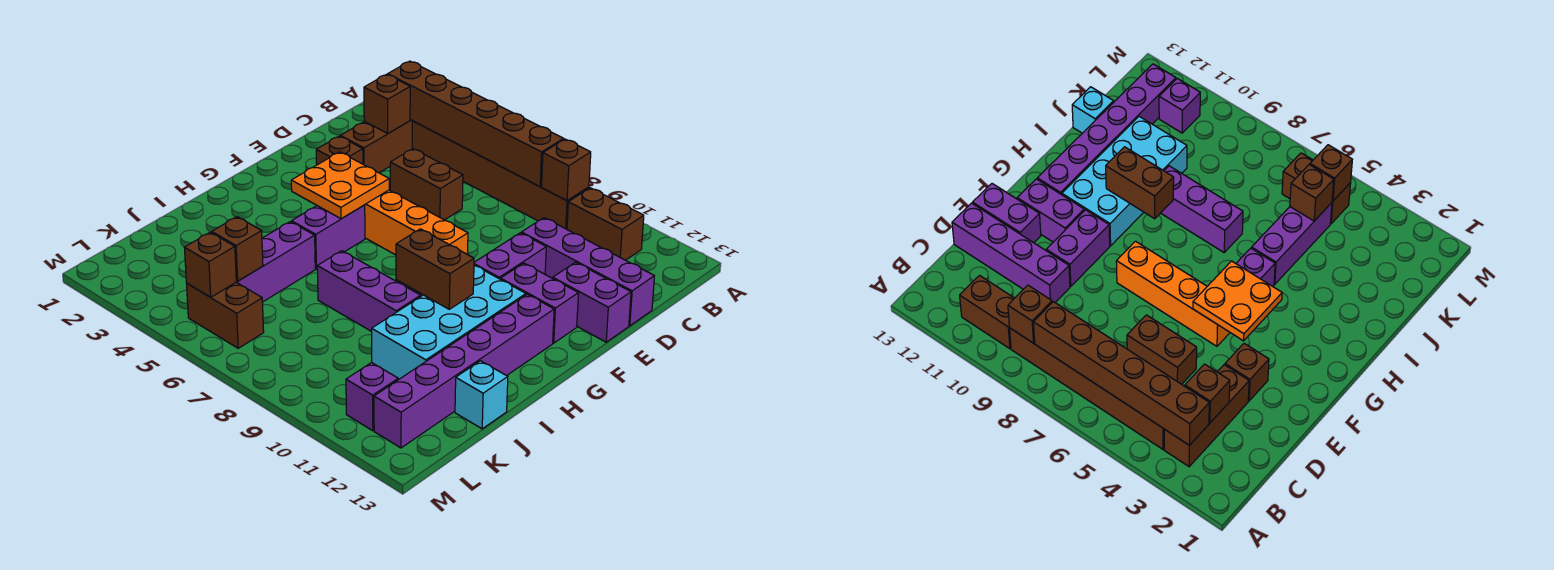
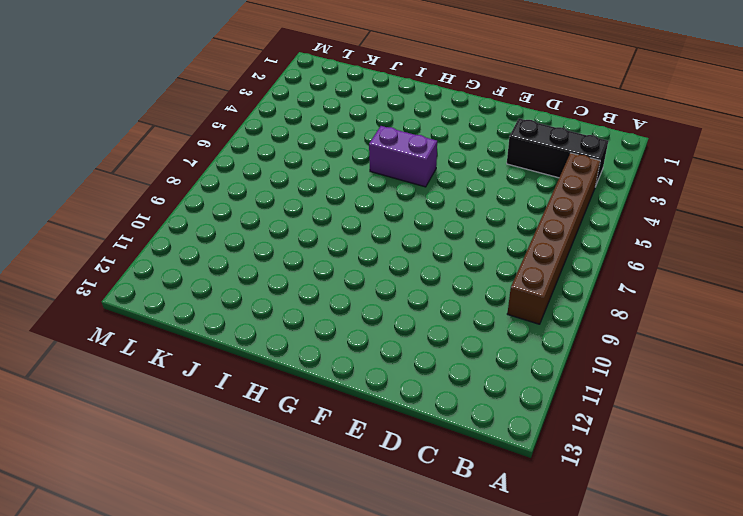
black brick B3:D3 level 1 -> brown brick B3:D3 level 1
none -> brown brick B10:B11 level 1
none -> brown brick D5:D6 level 1
none -> purple brick D10:D13 level 1

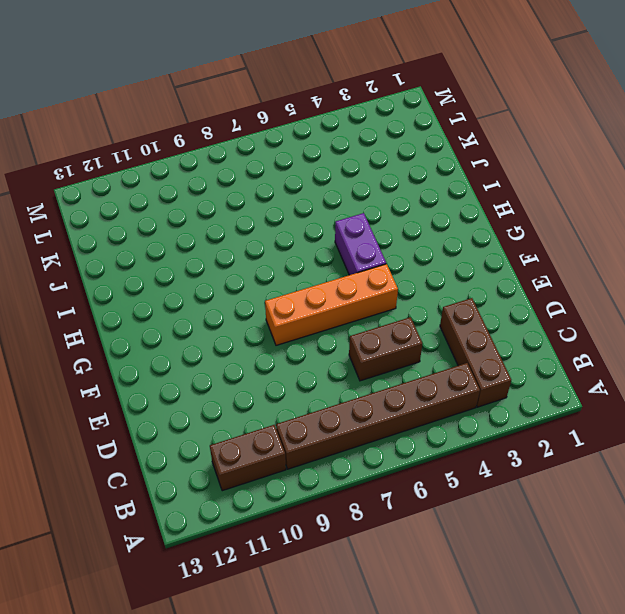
none -> purple brick D10:D13 level 1
none -> brown brick E3 level 1
none -> purple brick E10:F10 level 1

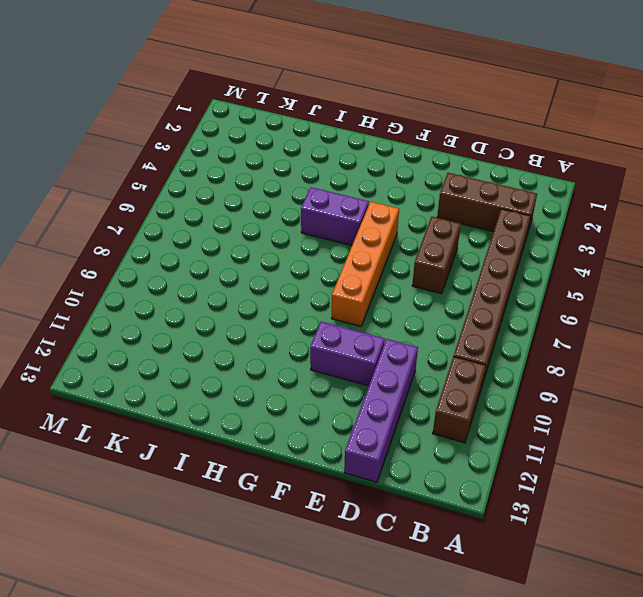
none -> brown brick E3 level 1
none -> purple brick E12:E13 level 1
none -> purple brick F11:F12 level 1

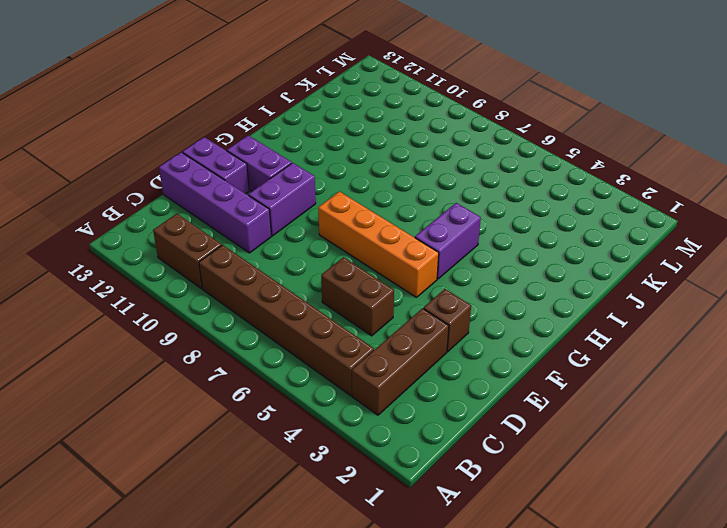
none -> cyan brick G10:J11 level 1
none -> purple brick G12:L12 level 1
none -> purple brick I5:K5 level 1

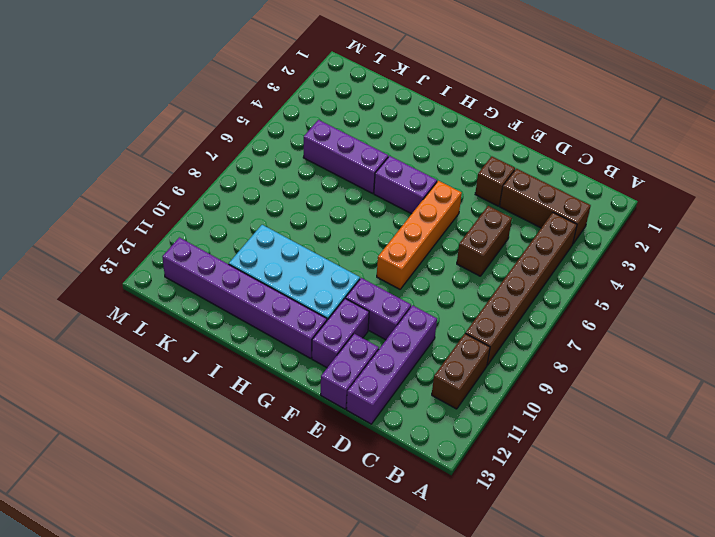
none -> purple brick I7:I9 level 1
none -> cyan brick J13 level 1
none -> brown brick L5:L6 level 1

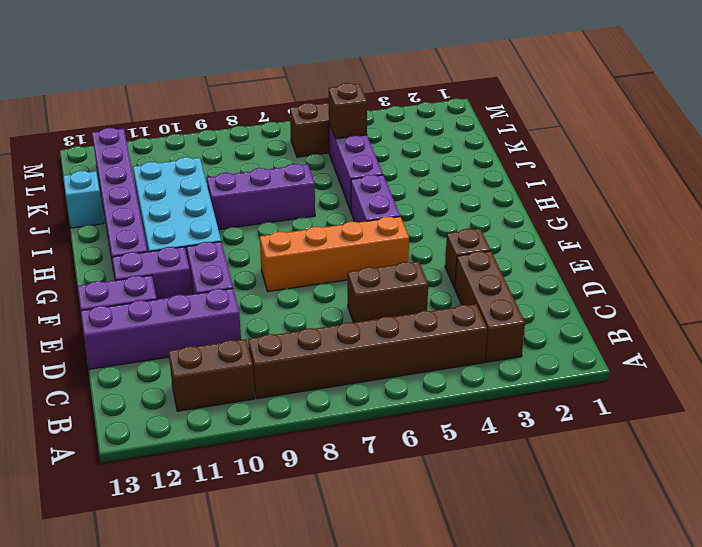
none -> purple brick L11 level 1
none -> brown brick B3:B8 level 2
none -> brown brick B9 level 2

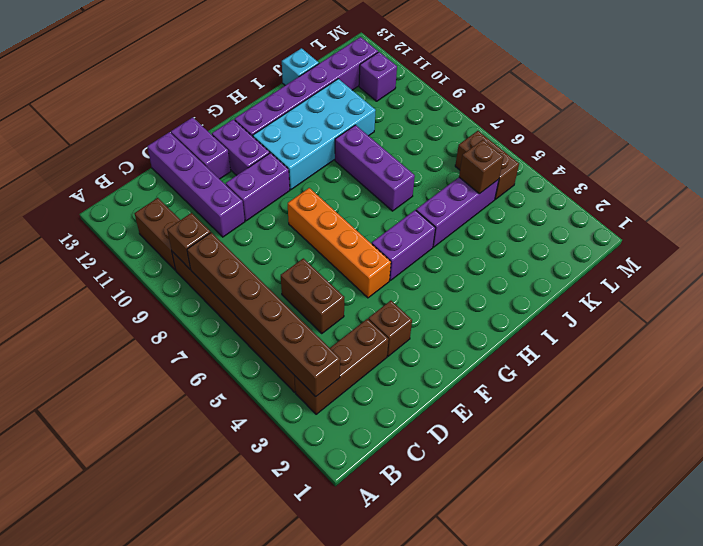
none -> brown brick C3 level 2
none -> orange plate F4:G5 level 2
none -> brown brick H9:H10 level 2

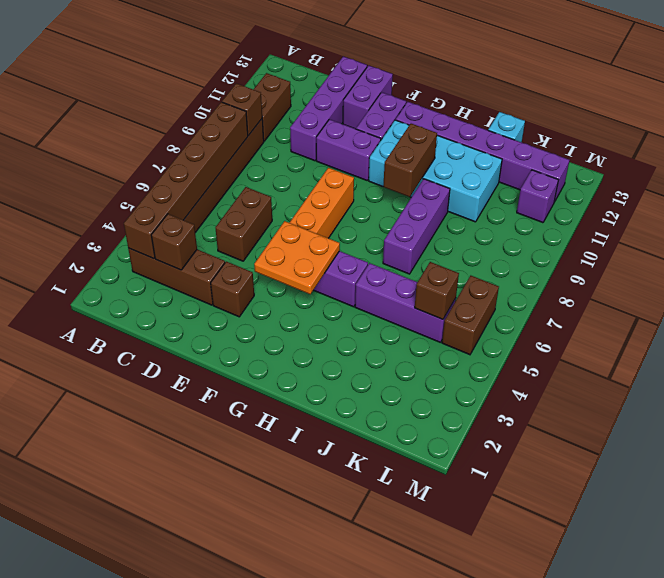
none -> brown brick L5 level 2

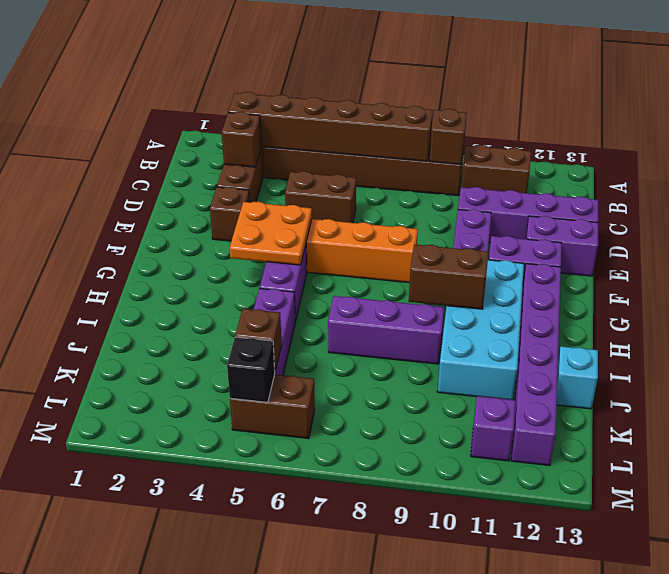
black brick L5 level 2 -> brown brick L5 level 2

